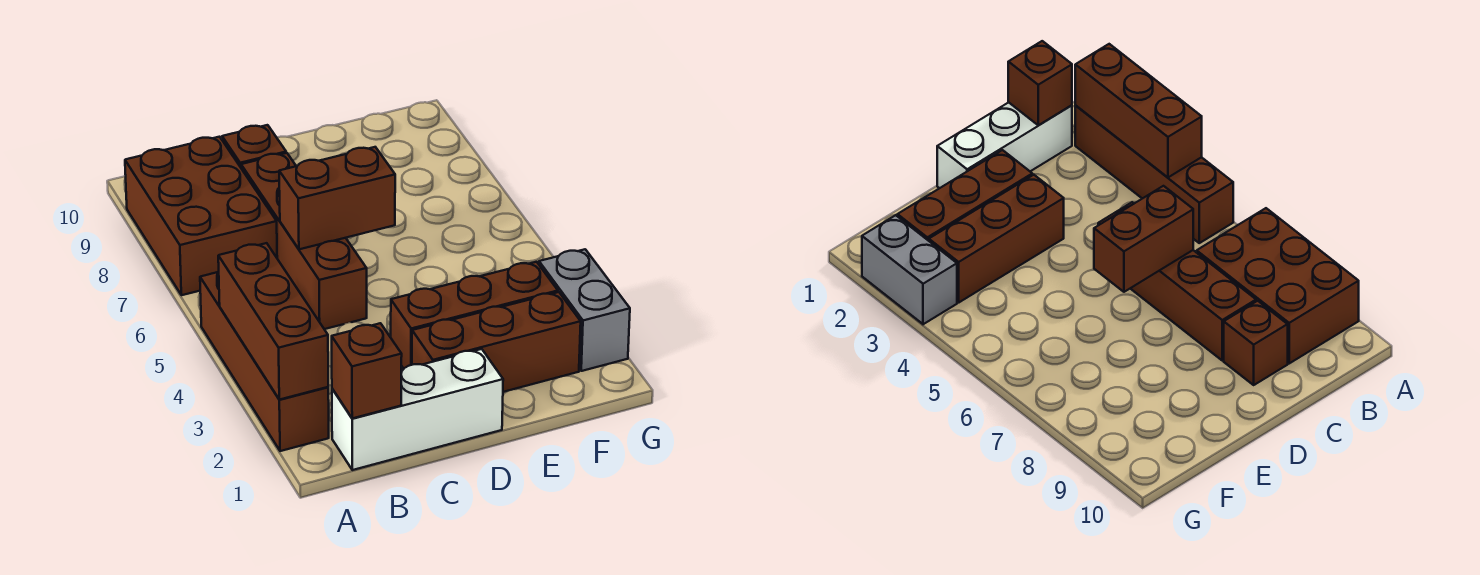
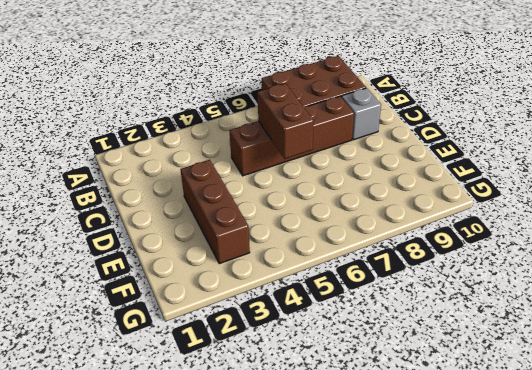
grey brick C9 level 1 -> brown brick C9 level 1
none -> brown brick A2:A5 level 1
none -> white brick B1:D1 level 1

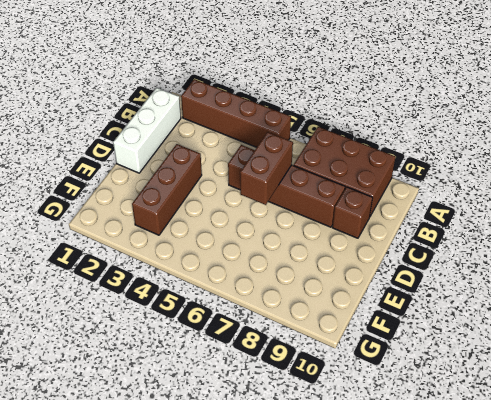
none -> brown brick D2:F2 level 1
none -> grey brick G2:G3 level 1

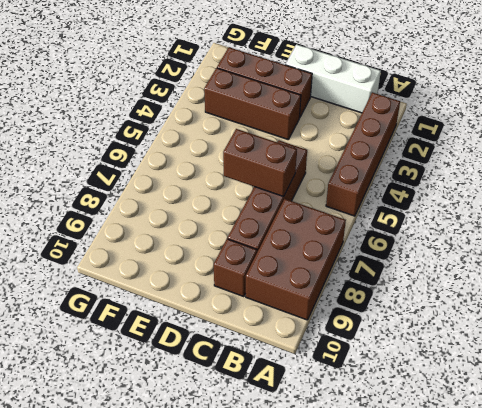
none -> grey brick G2:G3 level 1
none -> brown brick A2:A4 level 2

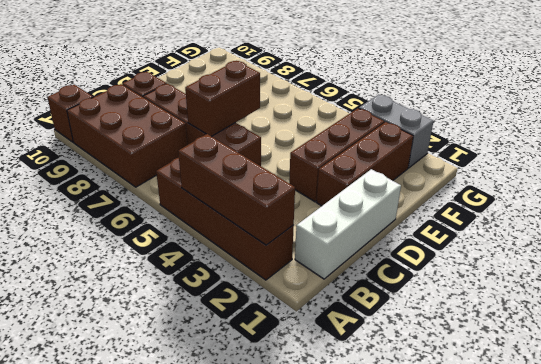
brown brick A10 level 1 -> brown brick B1 level 2

